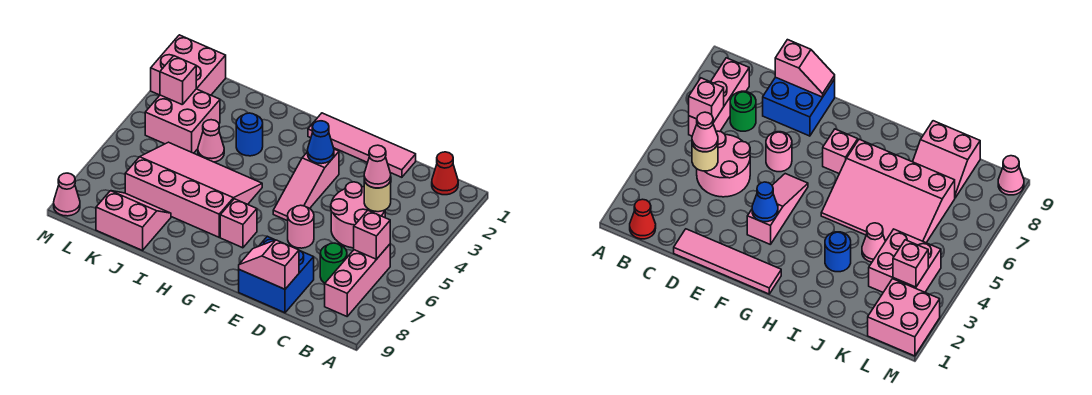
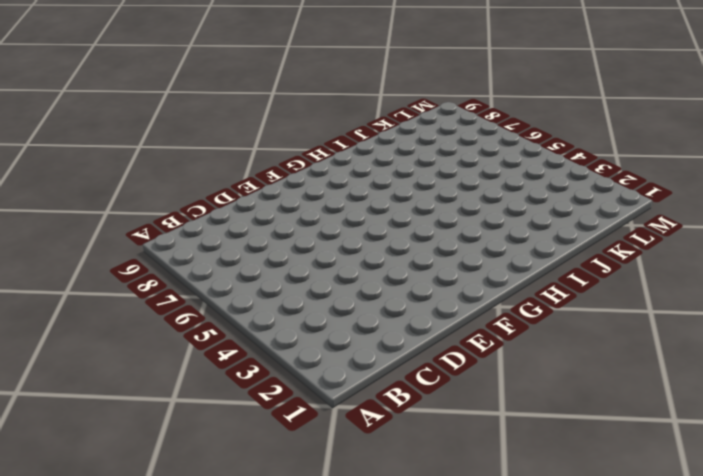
none -> red cone B1 level 1
none -> pink brick B6:B8 level 1
none -> pink round brick C4:D5 level 1

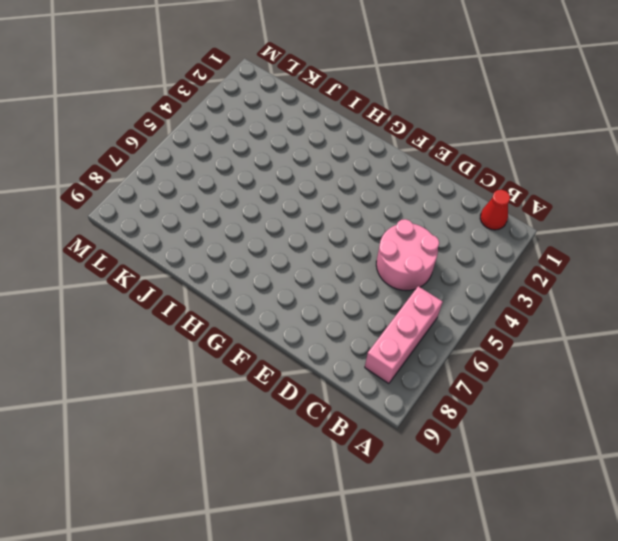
none -> green round brick C7 level 1
none -> pink tile D1:G1 level 1
none -> blue brick D8:E9 level 1

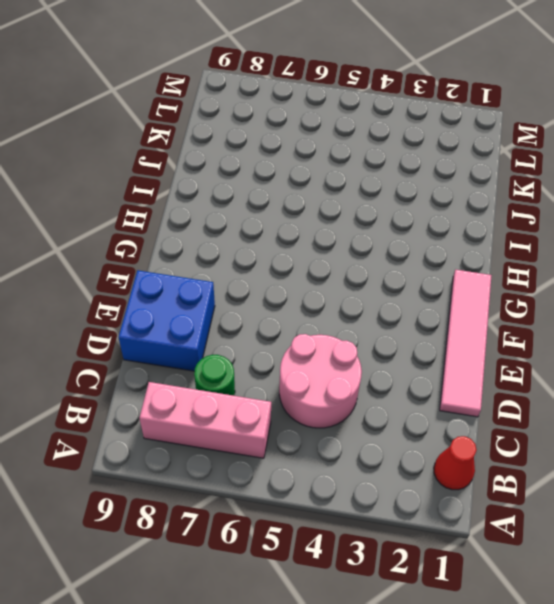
none -> pink round brick E6 level 1
none -> pink slope F3:F5 level 1 top 3
none -> pink brick G7 level 1

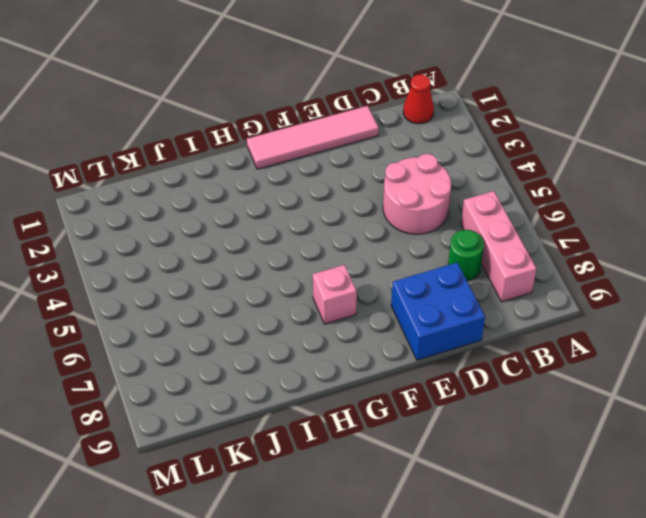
none -> pink round brick E6 level 1
none -> pink slope F3:F5 level 1 top 3
none -> pink slope H5:K7 level 1 top 7

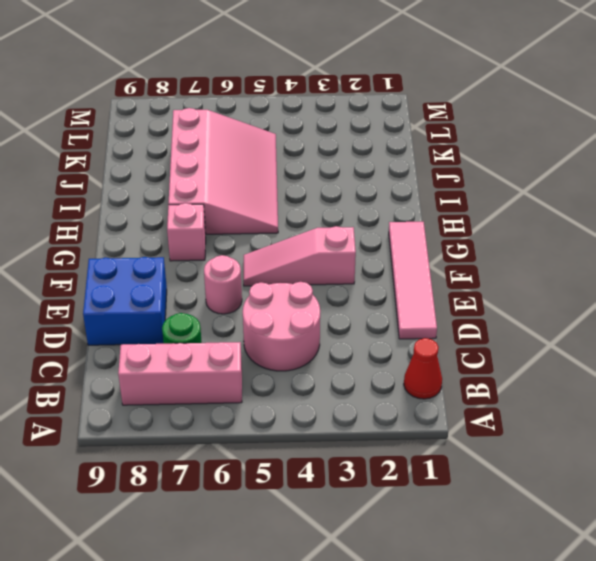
none -> blue round brick I3 level 1
none -> pink cone J4 level 1
none -> pink slope J8:K9 level 1 top 9

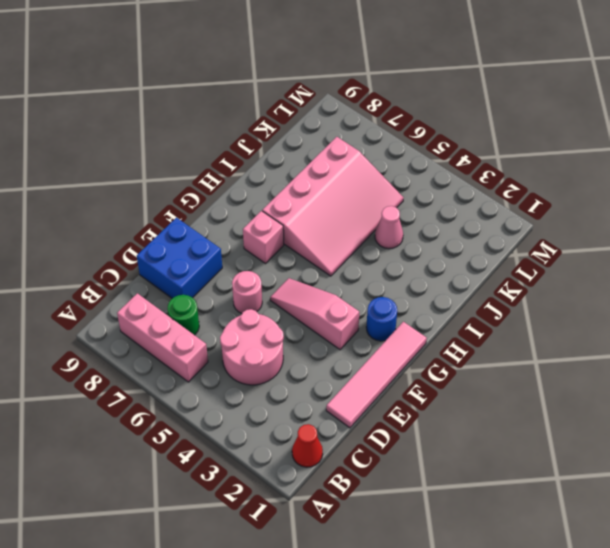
blue round brick G2 level 1 -> blue round brick I3 level 1
none -> pink slope J8:K9 level 1 top 9
none -> pink brick K3:L4 level 1
none -> pink brick L1:M2 level 1

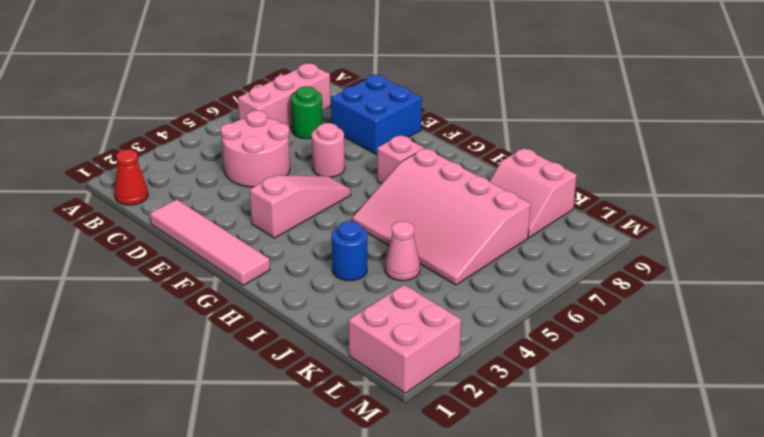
none -> pink brick K3:L4 level 1
none -> pink cone M9 level 1
none -> pink brick B6 level 2

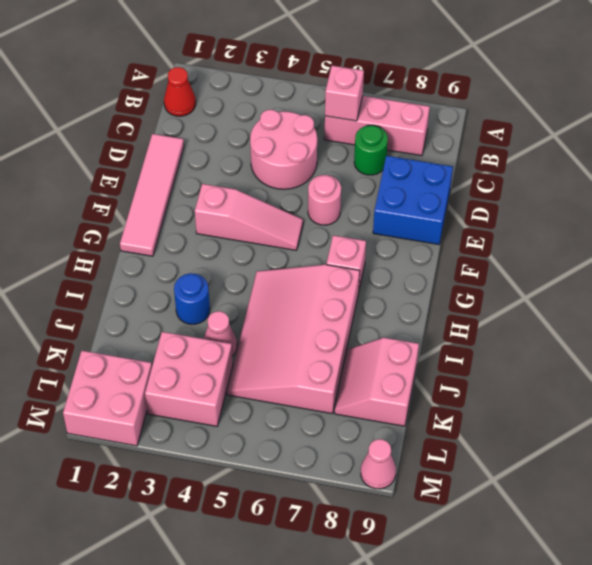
none -> tan round brick C4 level 2
none -> pink slope D9:E9 level 2 top D
none -> blue cone F3 level 2

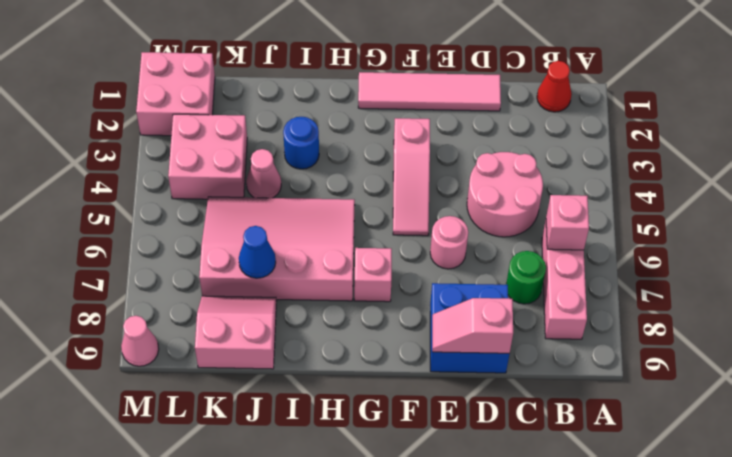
blue cone J7 level 2 -> blue cone F3 level 2
none -> tan round brick C4 level 2
none -> pink brick L3 level 2
none -> pink cone C4 level 3

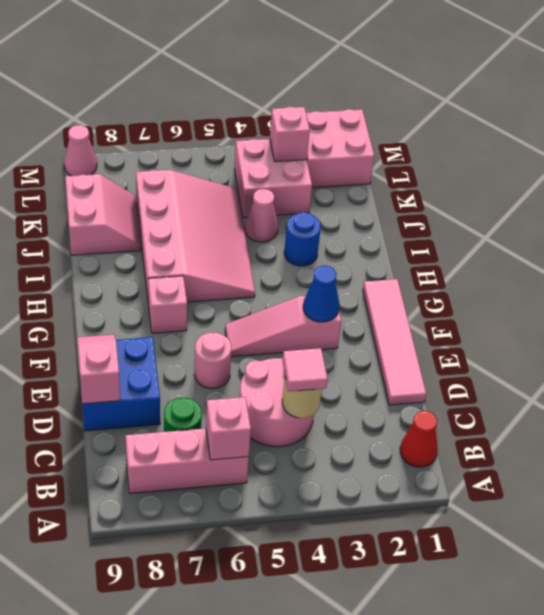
pink tile C4 level 3 -> pink cone C4 level 3

